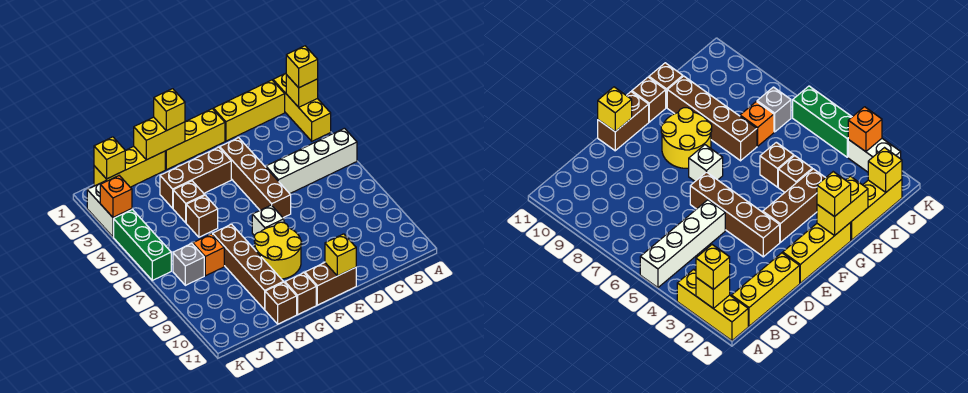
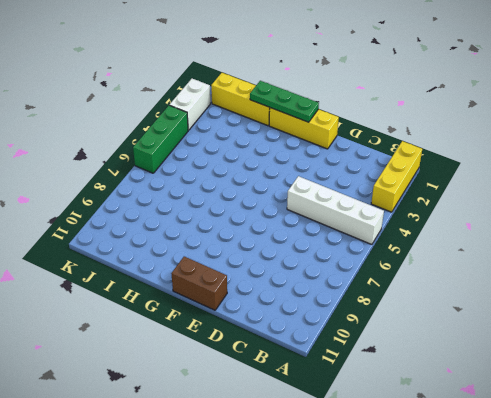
green plate F1:H1 level 2 -> yellow brick G1:H1 level 2
none -> yellow brick B1:D1 level 1
none -> brown brick E3:E6 level 1
none -> brown brick F3:H3 level 1

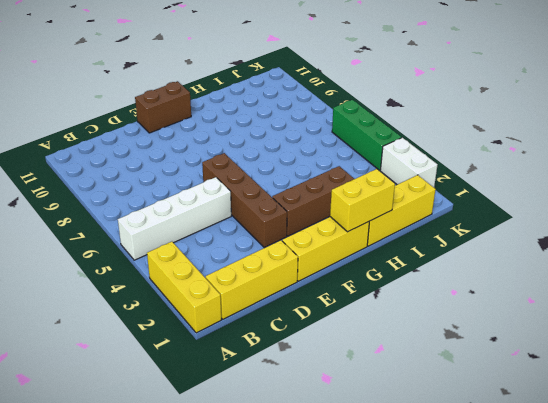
none -> white brick F7 level 1
none -> yellow round brick F8:G9 level 1
none -> brown brick G11 level 1

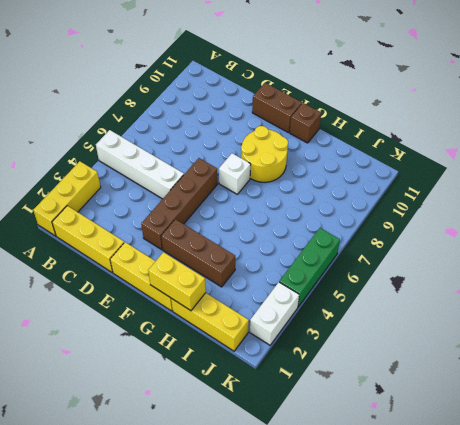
none -> brown brick H4 level 1
none -> brown brick H5 level 1
none -> brown brick H7:H10 level 1

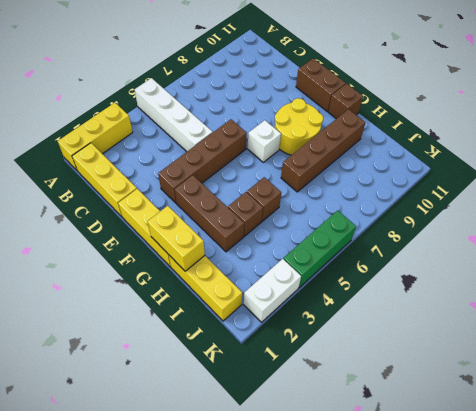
none -> brown brick H11 level 1
none -> orange brick I7 level 1
none -> grey brick J7 level 1

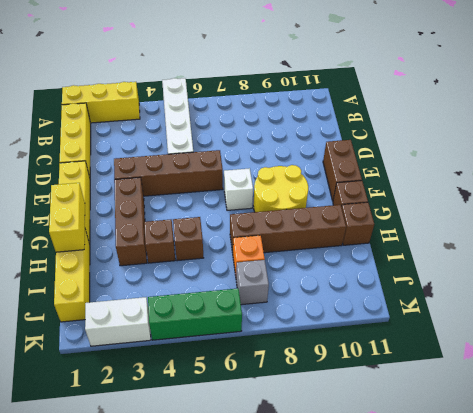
none -> yellow brick A2 level 2
none -> yellow brick E11 level 2
none -> yellow brick J1 level 2

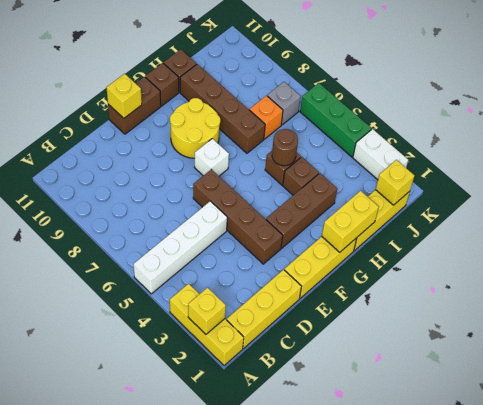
brown round brick H5 level 2 -> none
none -> orange brick K3 level 2
none -> yellow brick A2 level 3
none -> yellow brick G1 level 3

